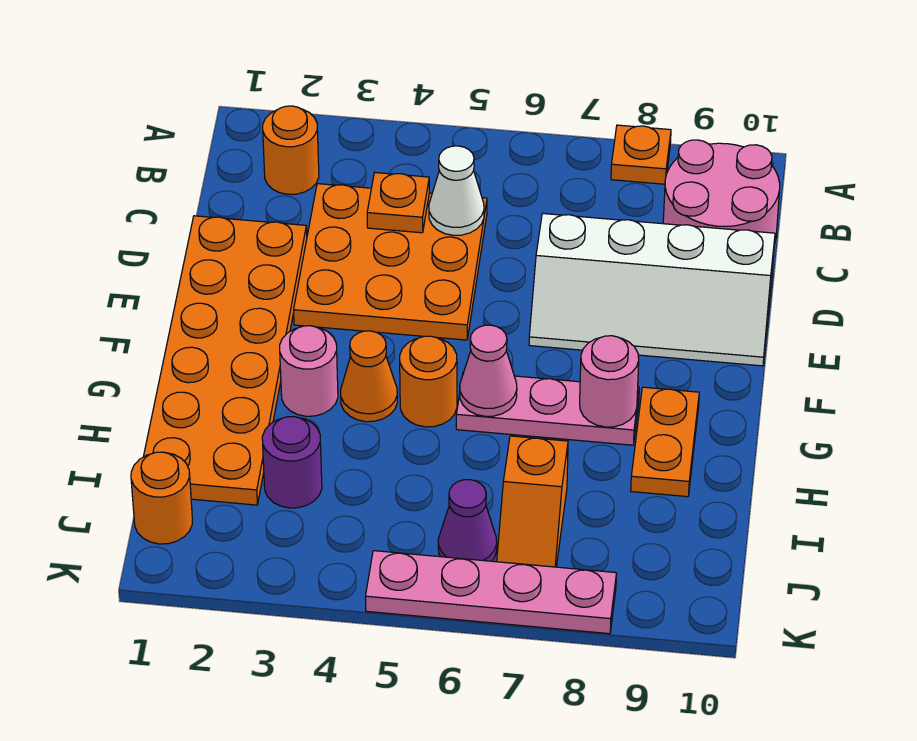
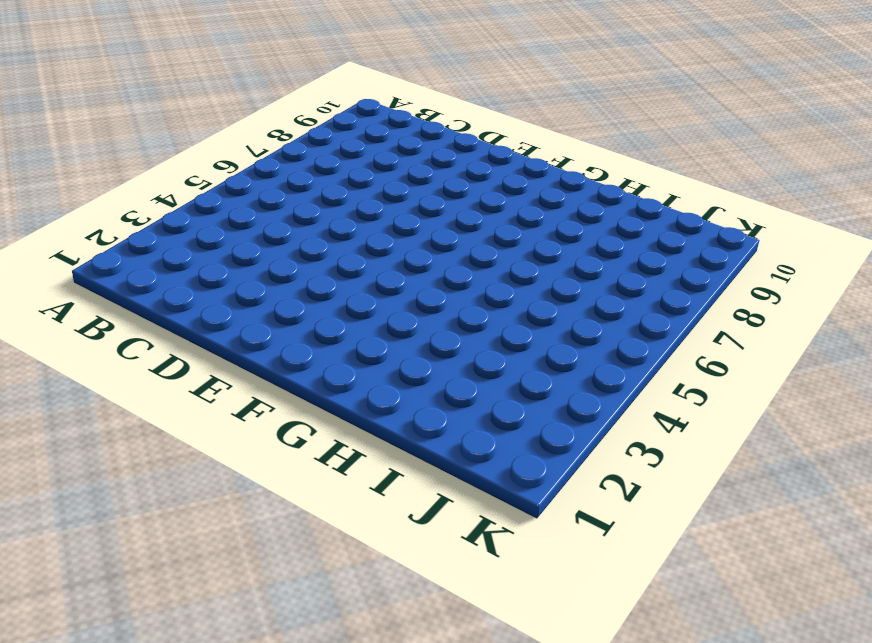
none -> orange plate A8 level 1
none -> orange round brick B2 level 1
none -> pink round brick B9:C10 level 1

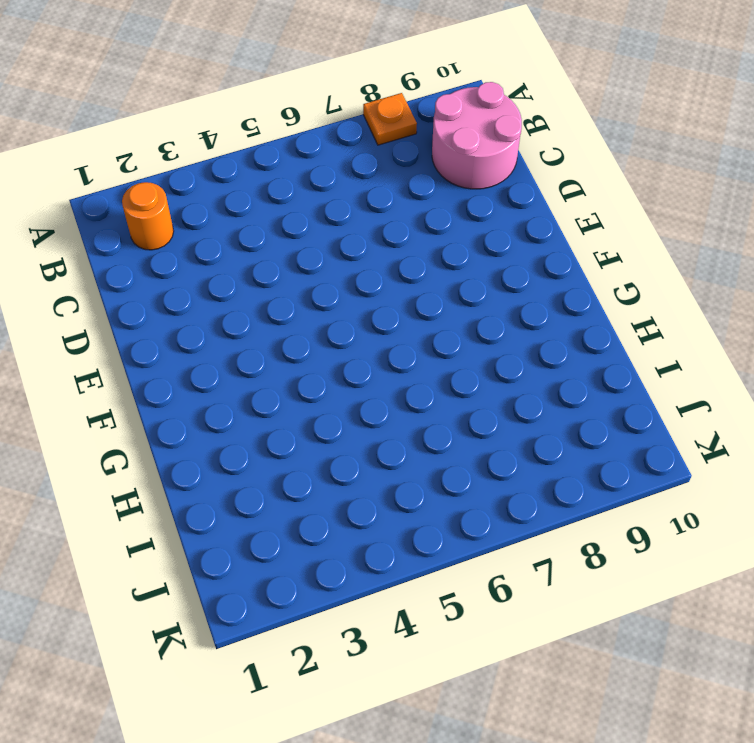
none -> orange plate C3:E5 level 1
none -> orange plate D1:I2 level 1
none -> white slope D7:E10 level 1 top D

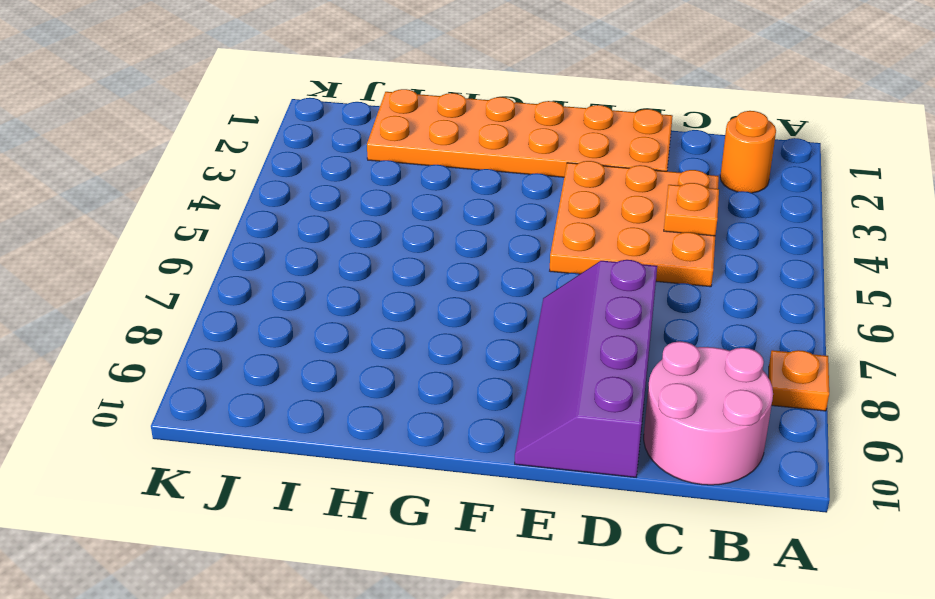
purple slope D7:E10 level 1 top D -> white slope D7:E10 level 1 top D
none -> pink round brick G3 level 1
none -> orange cone G4 level 1
none -> orange round brick G5 level 1

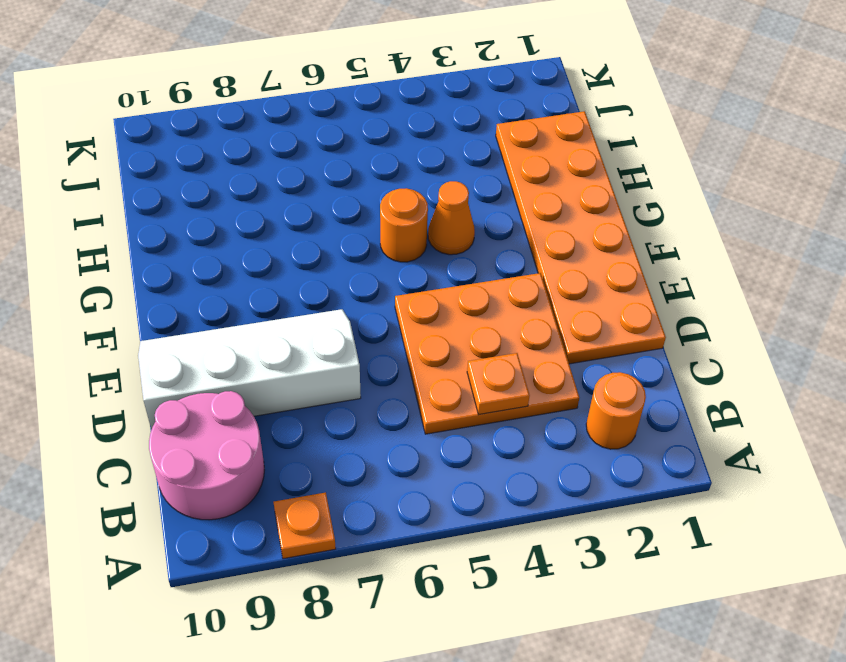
none -> pink round brick G3 level 1
none -> pink plate G6:G8 level 1
none -> orange plate G9:H9 level 1

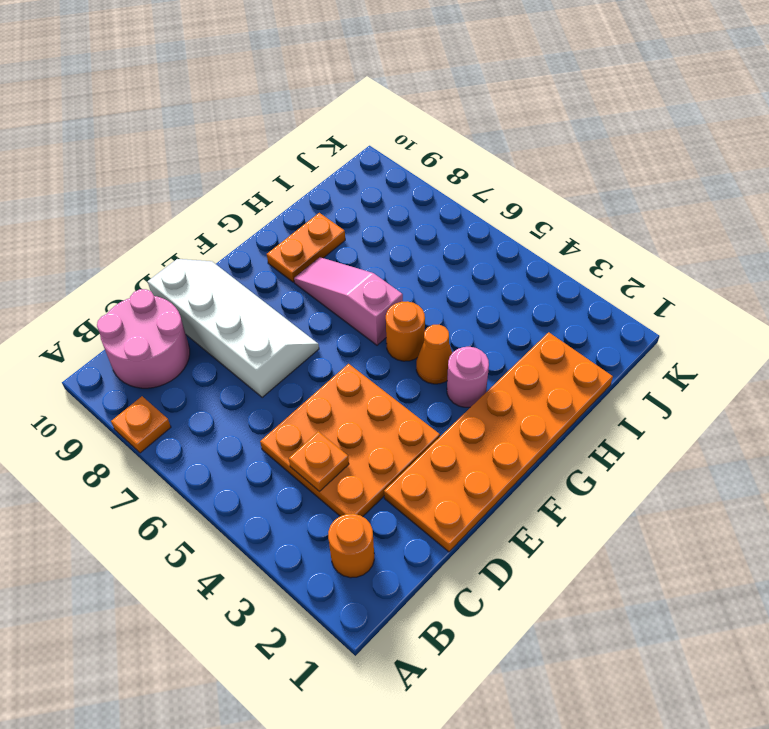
pink slope G6:G8 level 1 top 6 -> pink plate G6:G8 level 1
none -> purple round brick I3 level 1
none -> orange slope I7:J7 level 1 top I
none -> orange round brick J1 level 1

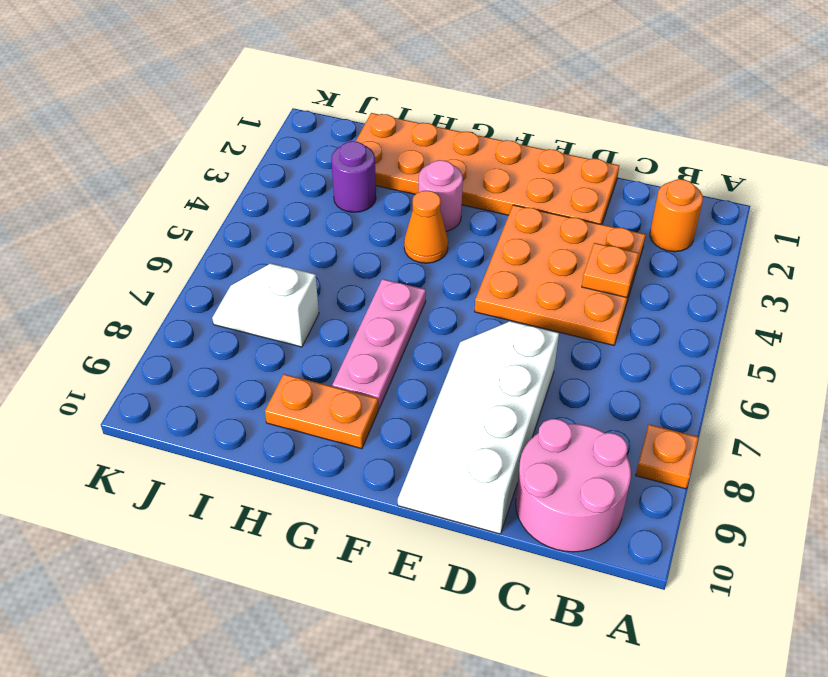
white slope I7:J7 level 1 top I -> orange slope I7:J7 level 1 top I
none -> orange round brick G5 level 1
none -> orange round brick J1 level 1
none -> purple cone J6 level 1

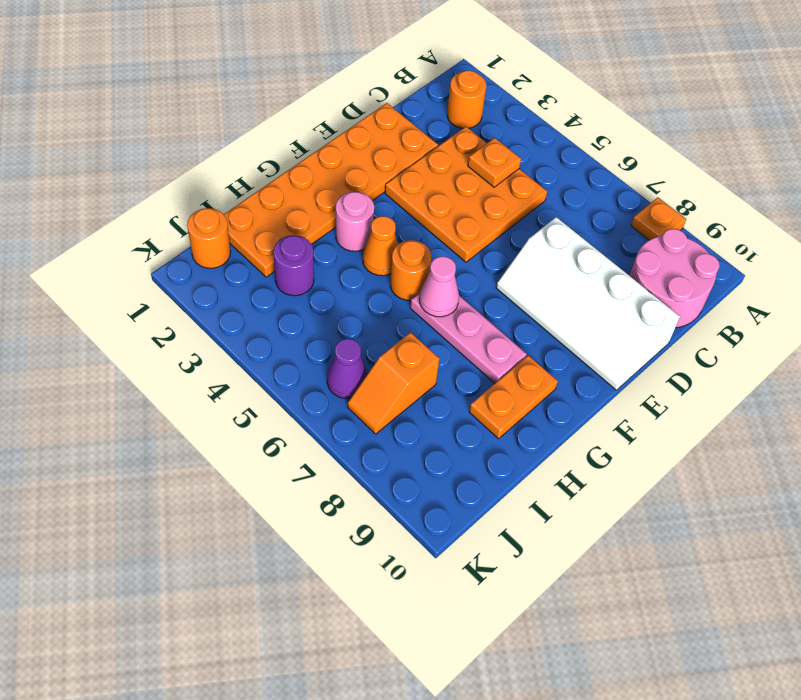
none -> pink plate K5:K8 level 1
none -> white cone C5 level 2
none -> pink round brick G8 level 2

